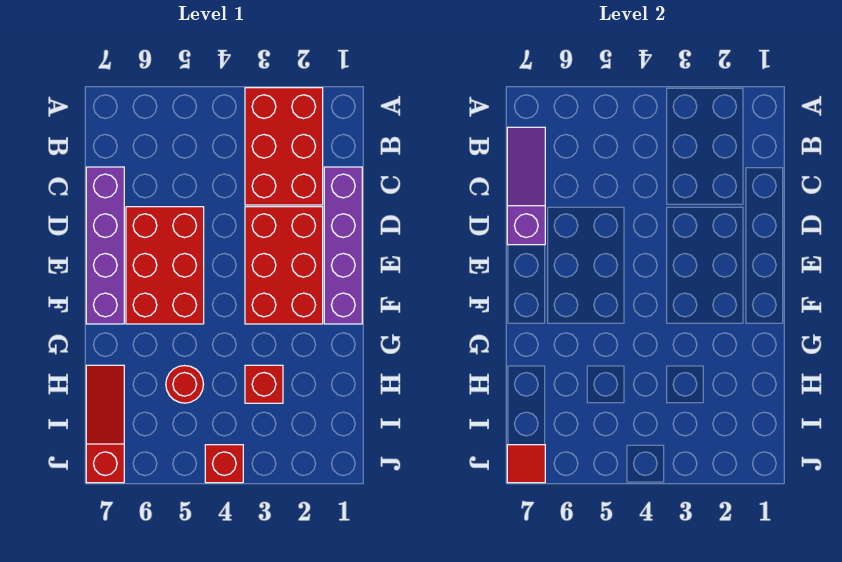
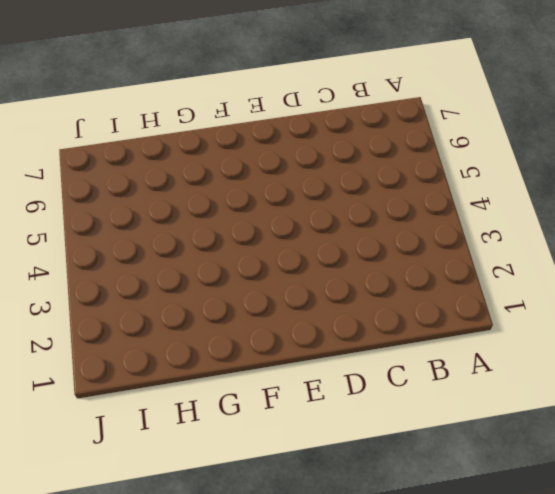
none -> red brick A2:C3 level 1
none -> purple brick C1:F1 level 1

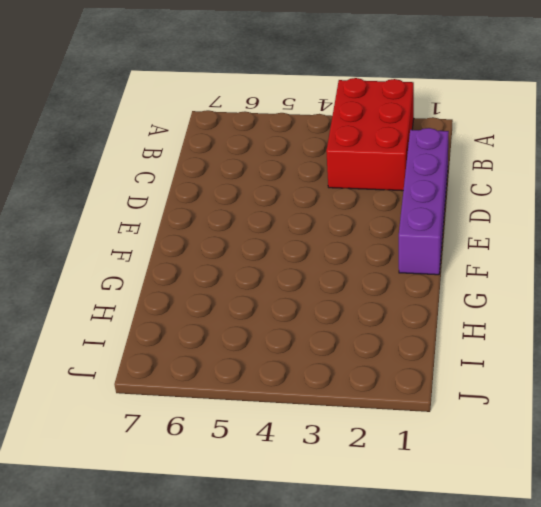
none -> purple brick C7:F7 level 1
none -> red brick D2:F3 level 1

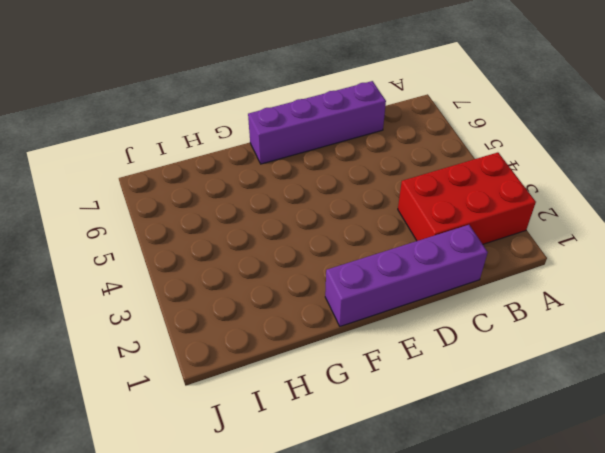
none -> red brick D2:F3 level 1
none -> red brick D5:F6 level 1

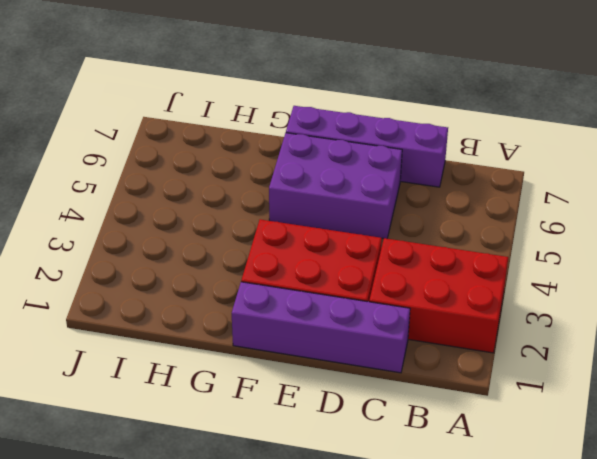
purple brick D5:F6 level 1 -> red brick D5:F6 level 1
none -> red brick H3 level 1
none -> red round brick H5 level 1

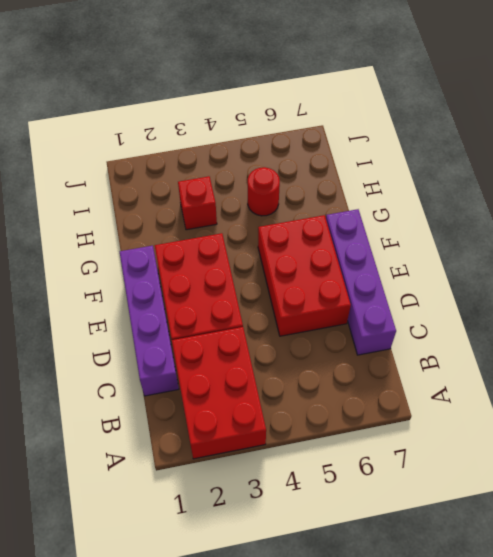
none -> red slope H7:J7 level 1 top J
none -> red brick J4 level 1

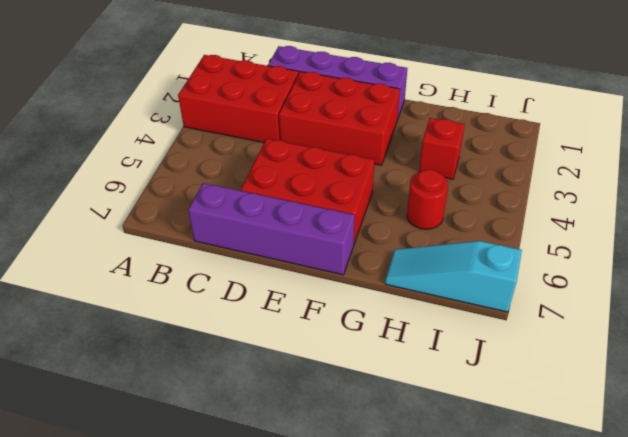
cyan slope H7:J7 level 1 top J -> red slope H7:J7 level 1 top J
none -> red brick J4 level 1
none -> purple slope B7:D7 level 2 top D

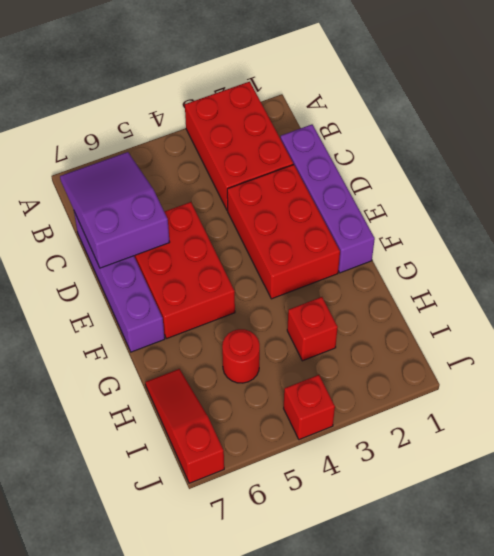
purple slope B6:D7 level 2 top D -> purple slope B7:D7 level 2 top D
none -> red tile J7 level 2

